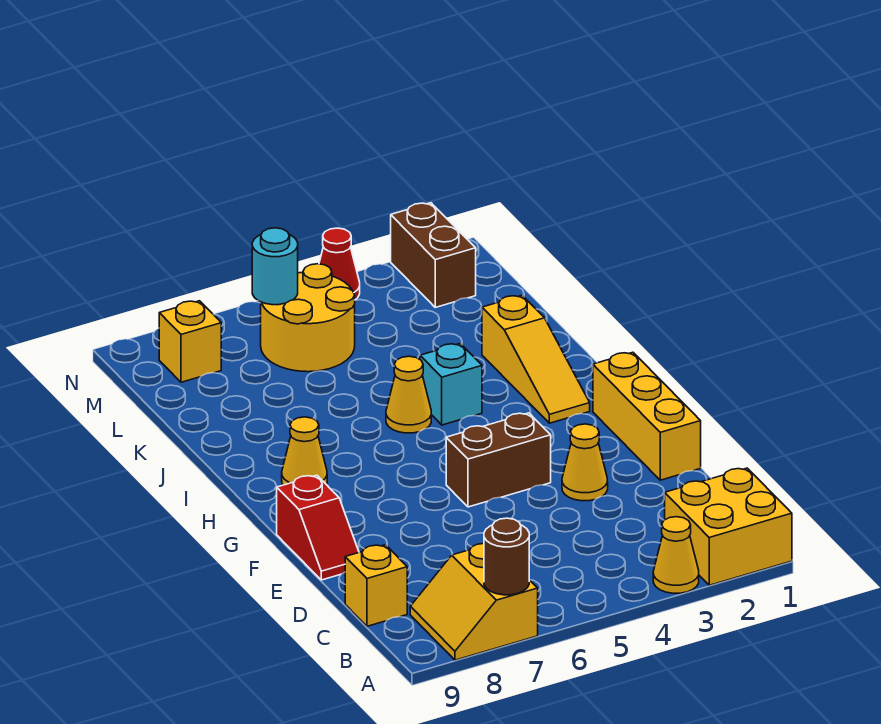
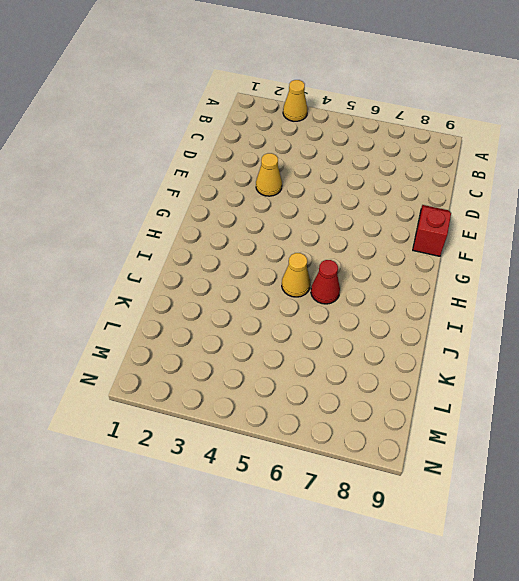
red cone I6 level 1 -> red cone N4 level 1
none -> yellow brick A1:B2 level 1
none -> yellow slope A7:B8 level 1 top 7
none -> yellow brick C9 level 1

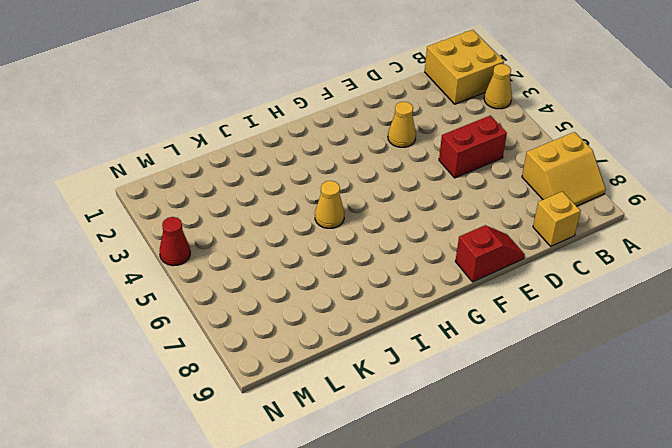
red brick C5:D5 level 1 -> none
none -> yellow brick E1:G1 level 1
none -> brown brick F4:F5 level 1
none -> yellow slope H2:J2 level 1 top J

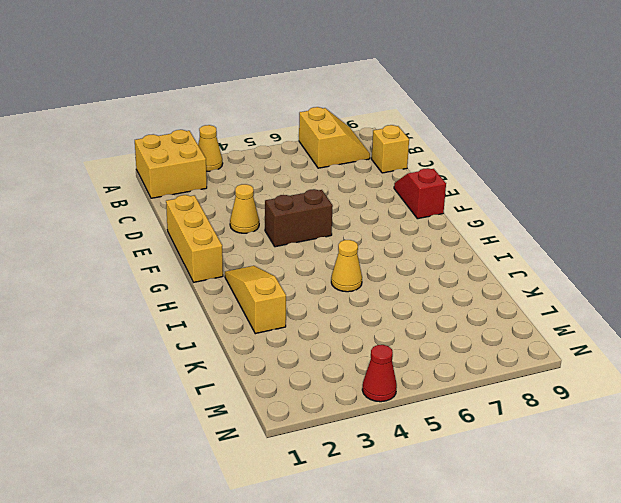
none -> yellow cone H8 level 1
none -> cyan brick I4 level 1
none -> yellow round brick L5:M6 level 1

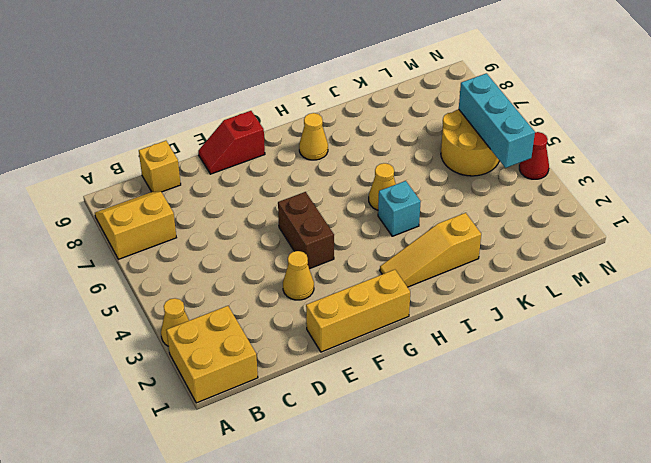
cyan brick M4:M6 level 2 -> cyan round brick M6 level 2
none -> brown brick M2:N2 level 1
none -> yellow brick M8 level 1
none -> brown round brick A7 level 2

